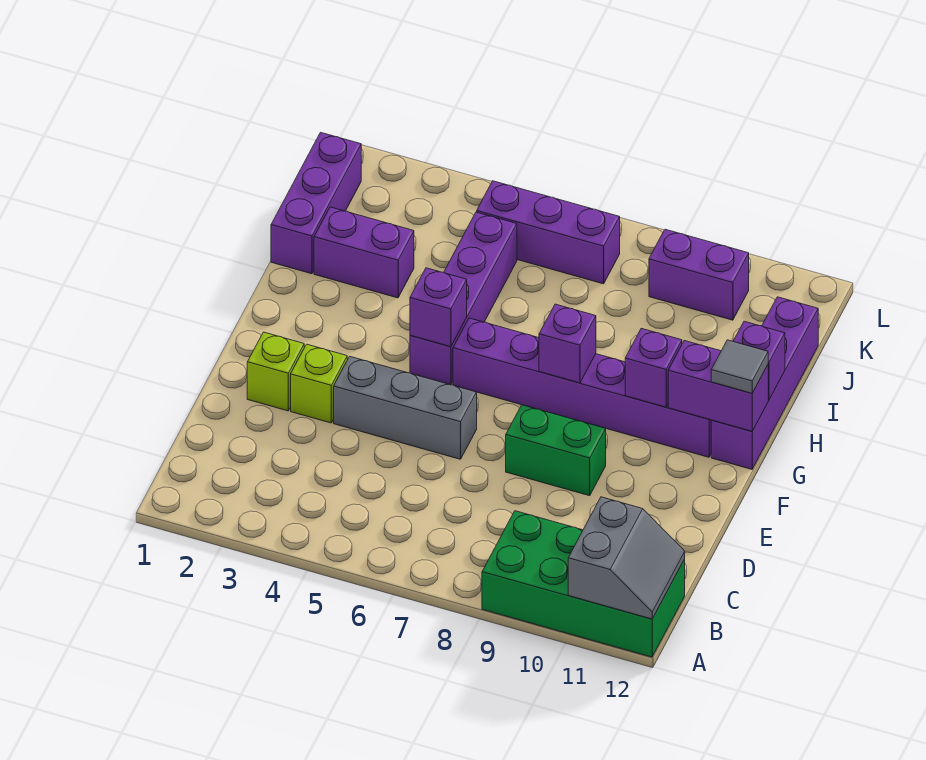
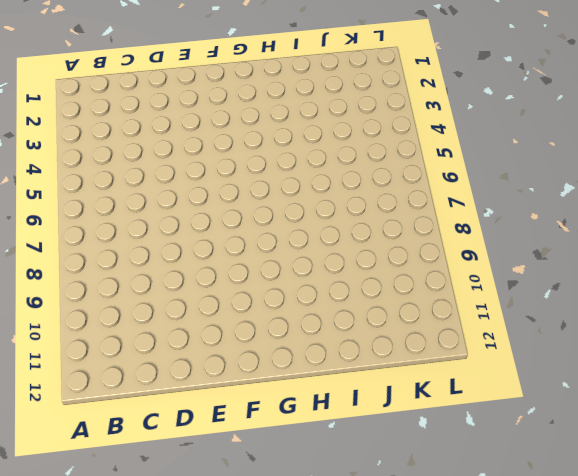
none -> green brick A9:B12 level 1
none -> lime brick E2 level 1
none -> lime brick E3 level 1

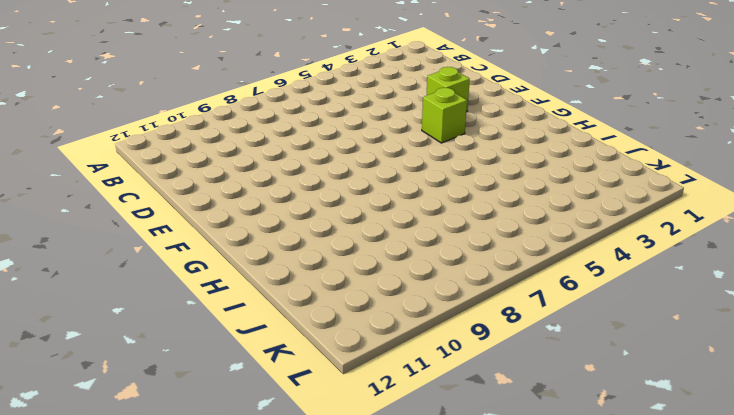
lime brick F4 level 1 -> lime brick E2 level 1
none -> green brick A9:B12 level 1
none -> grey brick E4:E6 level 1
none -> green brick E8:E9 level 1

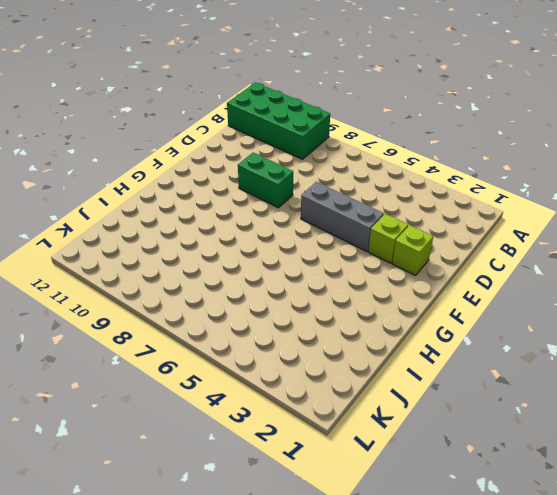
none -> purple brick G5:J5 level 1
none -> purple brick G6:G11 level 1
none -> purple brick G12:J12 level 1

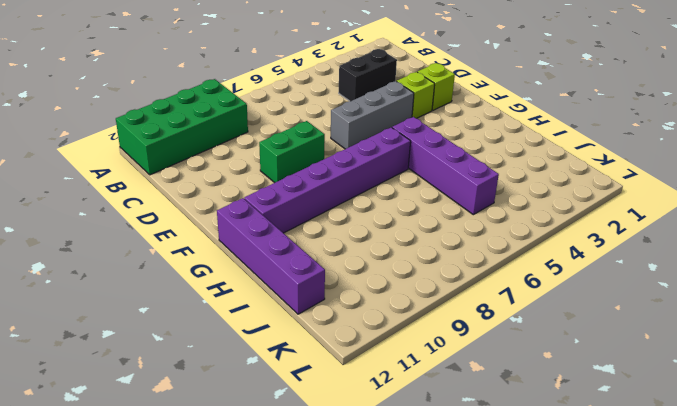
black brick C3:C4 level 1 -> none
none -> purple brick I1:K1 level 1
none -> purple brick I2:I3 level 1
none -> purple brick K5:K7 level 1

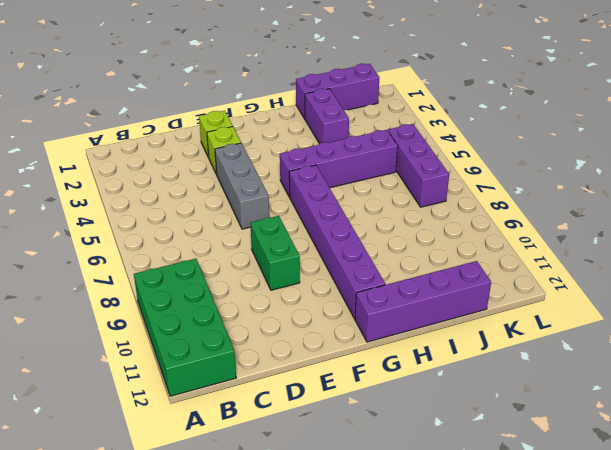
none -> purple brick K9:K10 level 1
none -> grey slope A11:B12 level 2 top 11
none -> purple brick G5 level 2

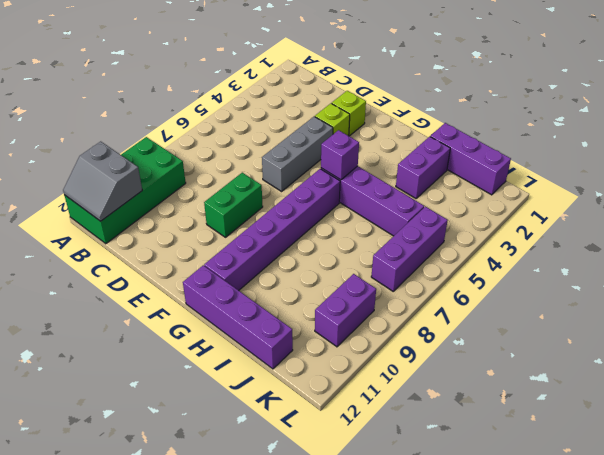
none -> purple brick G8 level 2
none -> purple brick G10 level 2
none -> purple brick G11:G12 level 2

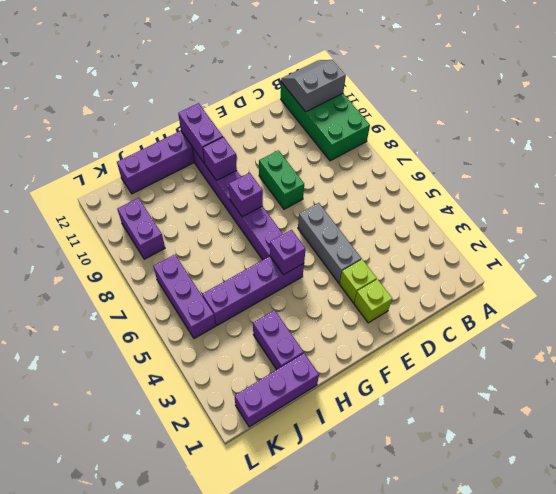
none -> purple brick H12 level 2
none -> grey tile G12 level 3

